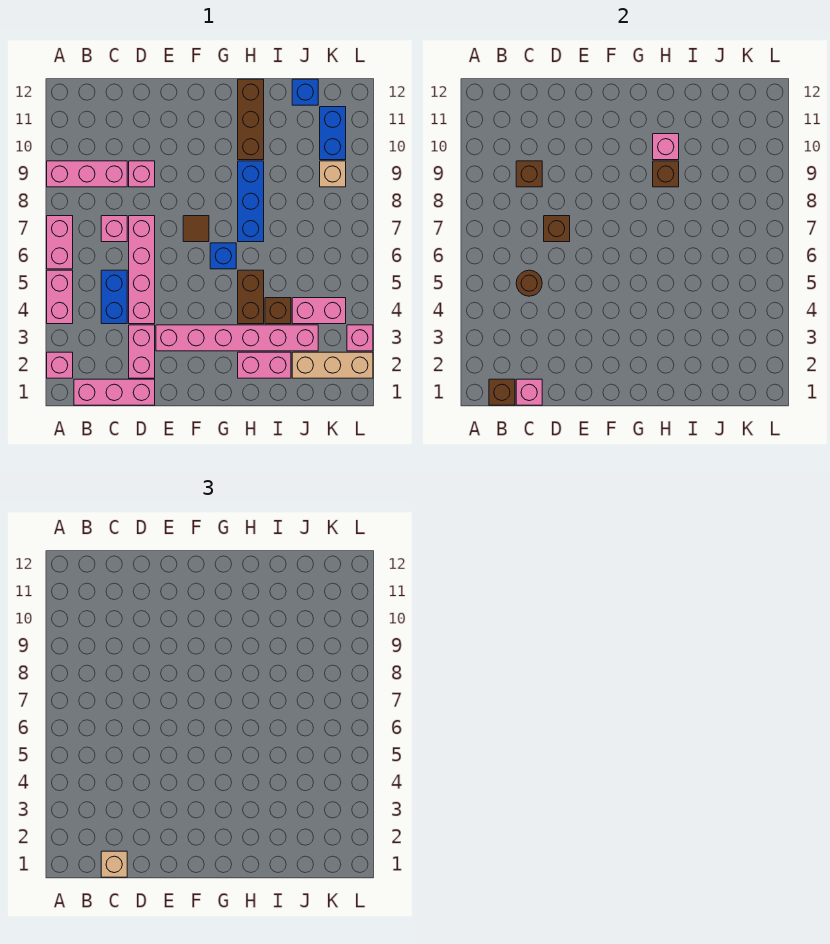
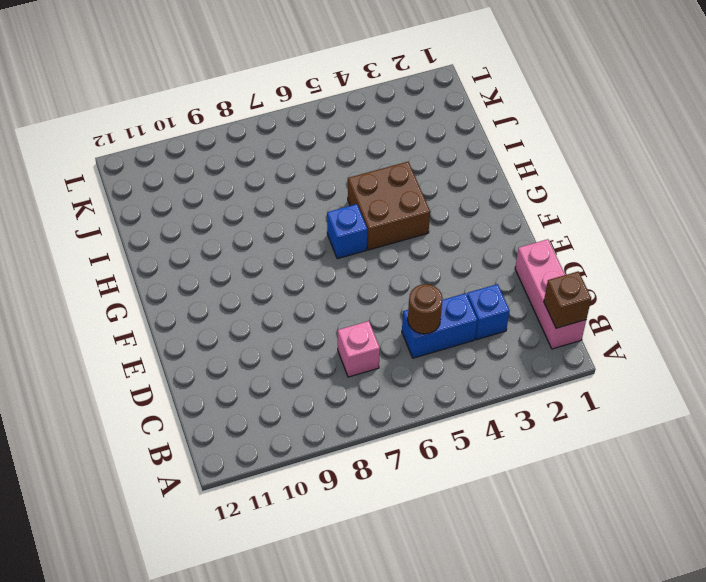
blue brick C3 level 1 -> blue brick J12 level 1
brown brick G4:H5 level 1 -> brown brick H4:H5 level 1
none -> pink brick A2 level 1
none -> pink brick A4:A5 level 1
none -> pink brick A6:A7 level 1
none -> pink brick A9:C9 level 1

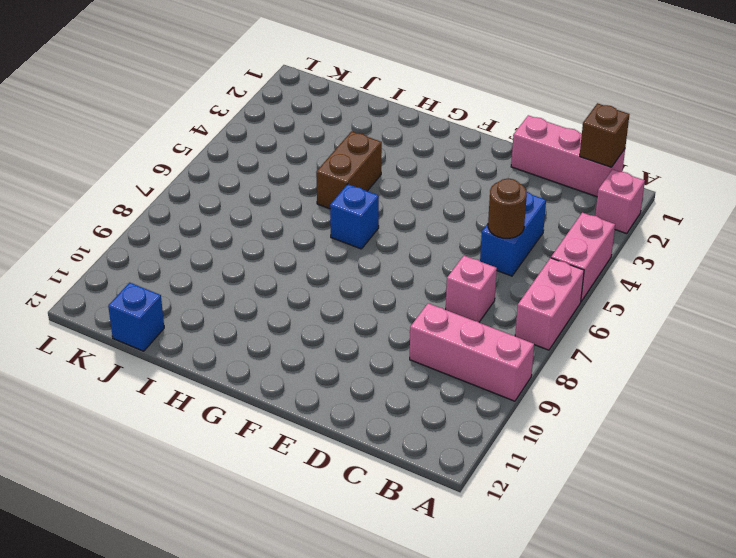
none -> pink brick D2:D3 level 1
none -> pink brick D4:D7 level 1
none -> pink brick D9 level 1
none -> pink brick E3:J3 level 1

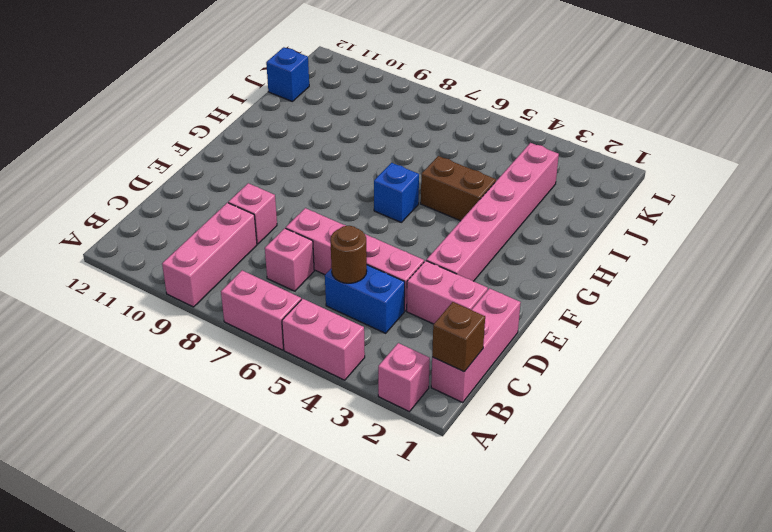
none -> brown tile F7 level 1
none -> pink brick H2:I2 level 1
none -> blue brick H7:H9 level 1
none -> brown brick H10:H12 level 1

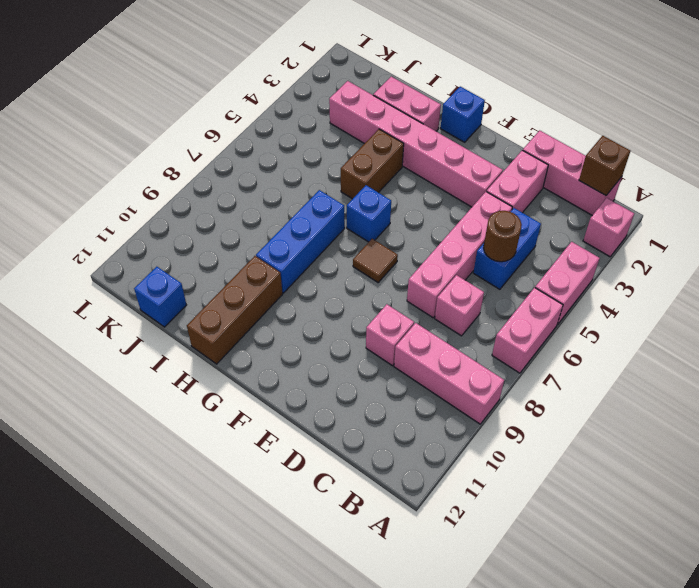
blue brick G1 level 1 -> none
none -> brown brick I4 level 1
none -> tan brick J2:L2 level 1
none -> pink brick J4:K4 level 1
none -> tan brick K9 level 1

